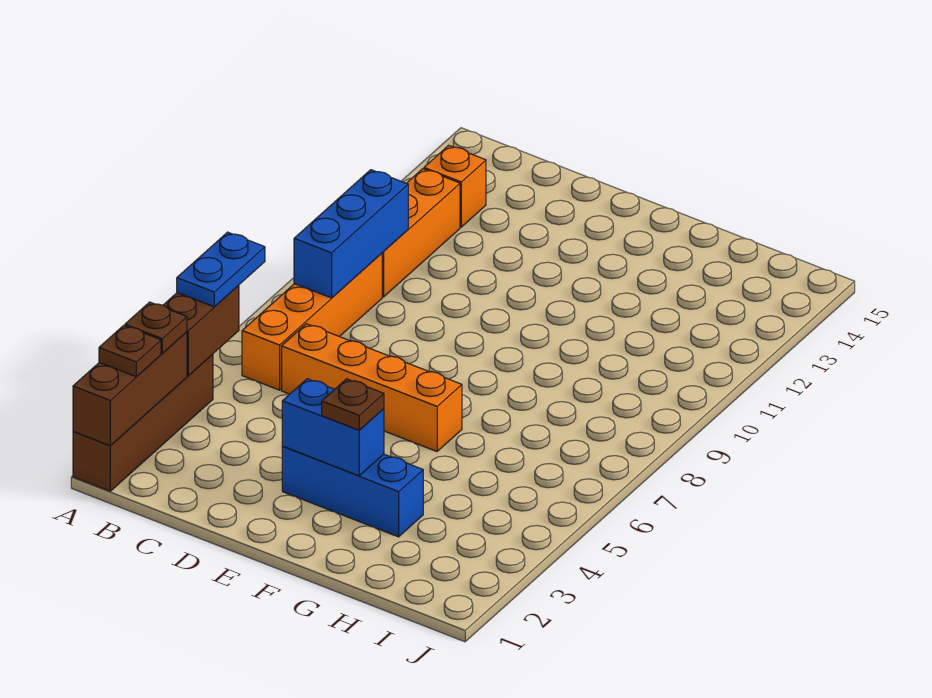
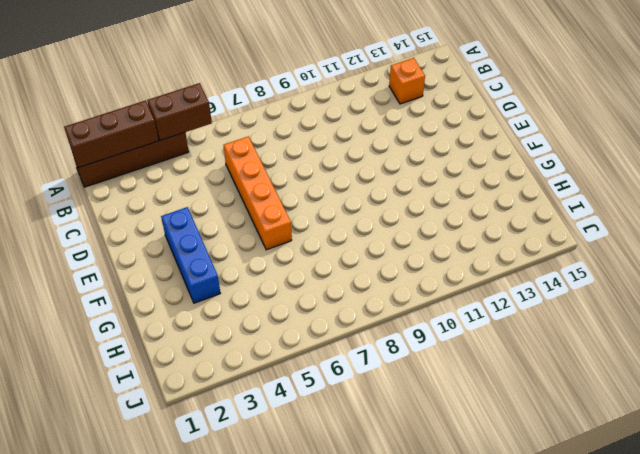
none -> orange brick B6:B9 level 1
none -> orange brick B10:B12 level 1
none -> blue brick B8:B10 level 2

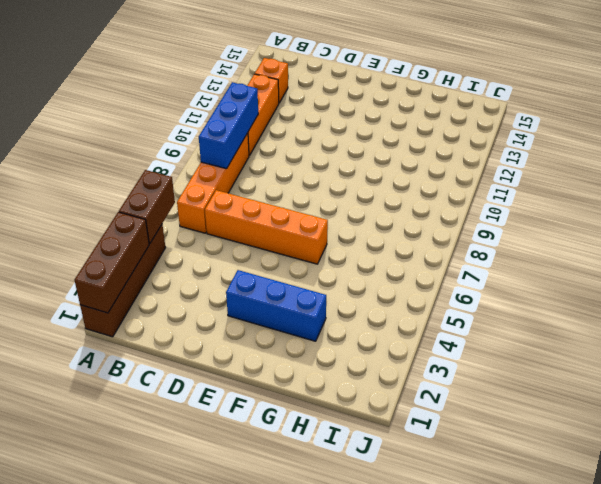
none -> blue brick E3:F3 level 2
none -> brown plate A2 level 3
none -> brown plate A3 level 3

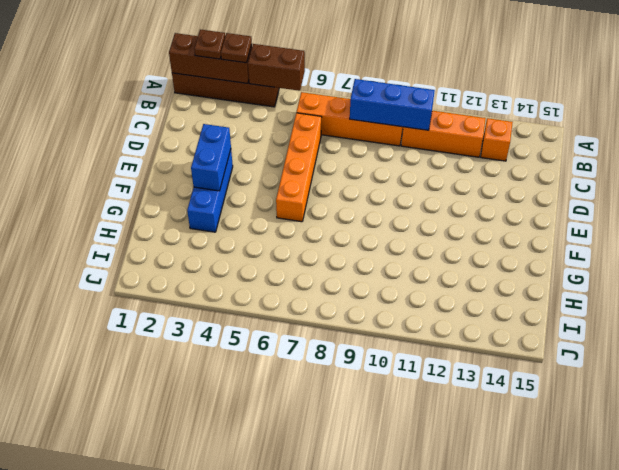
none -> blue plate A5:A6 level 3
none -> brown plate F3 level 3

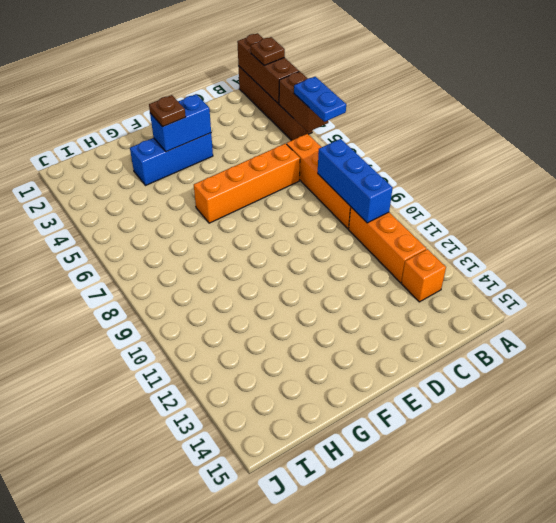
none -> brown plate A3 level 3

